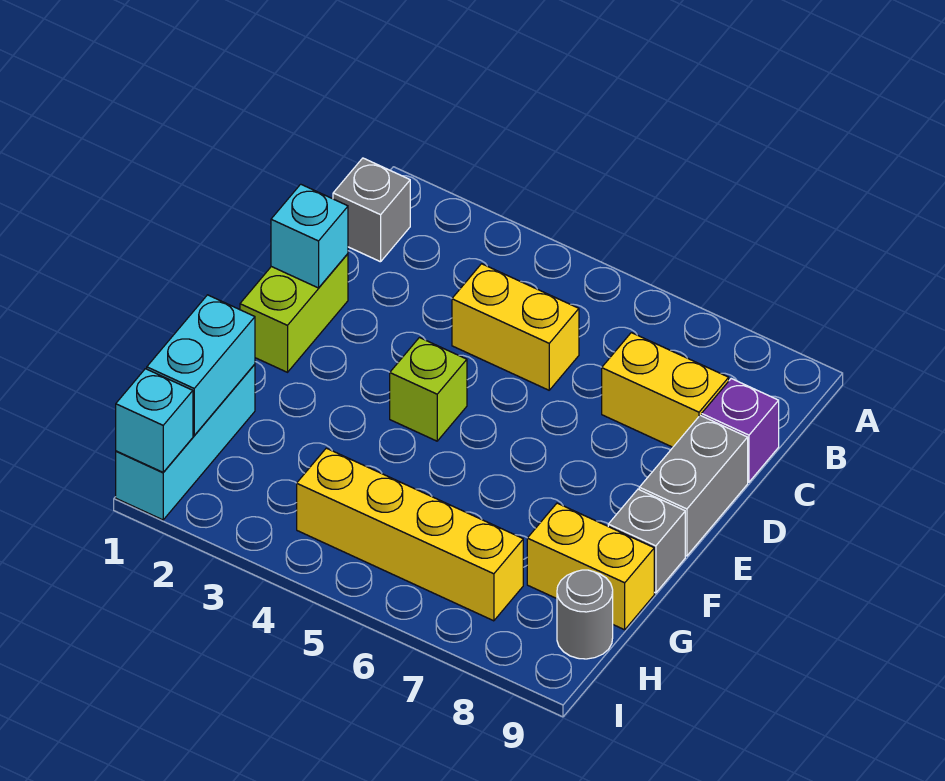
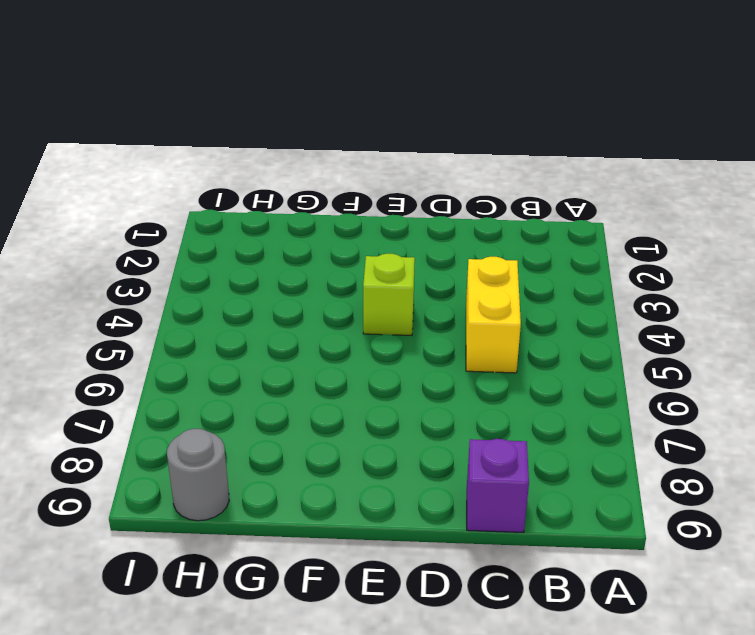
none -> grey brick B1 level 1
none -> yellow brick C7:C8 level 1
none -> lime brick D1:E1 level 1

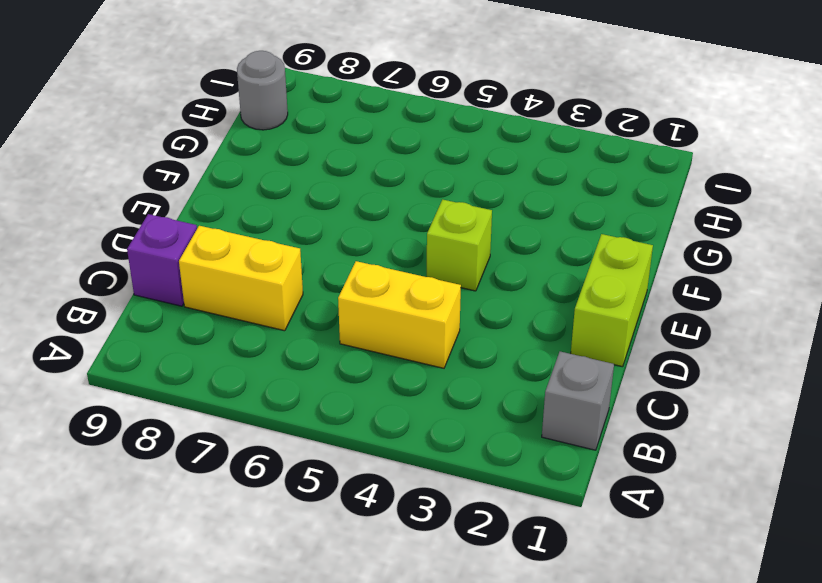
none -> grey brick D9:E9 level 1
none -> grey brick F9 level 1
none -> cyan brick G1:I1 level 1

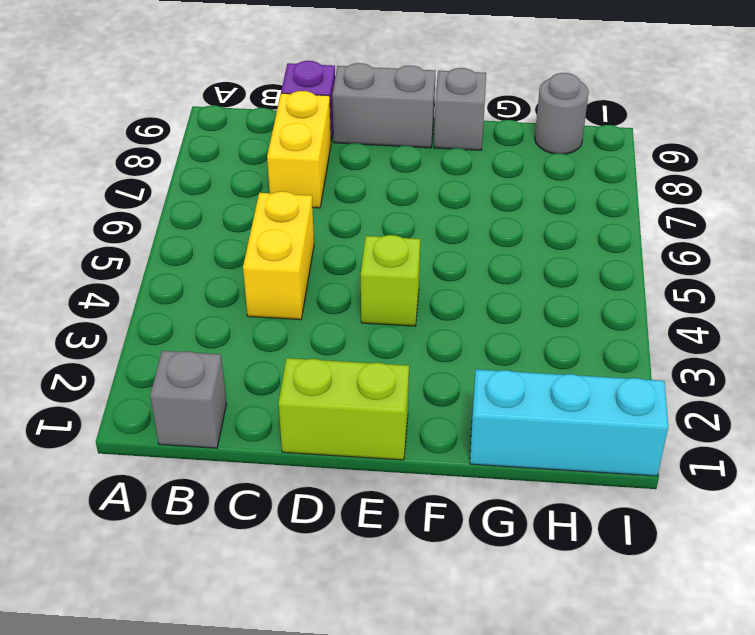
none -> yellow brick G8:G9 level 1
none -> yellow brick H4:H7 level 1
none -> cyan brick D1 level 2

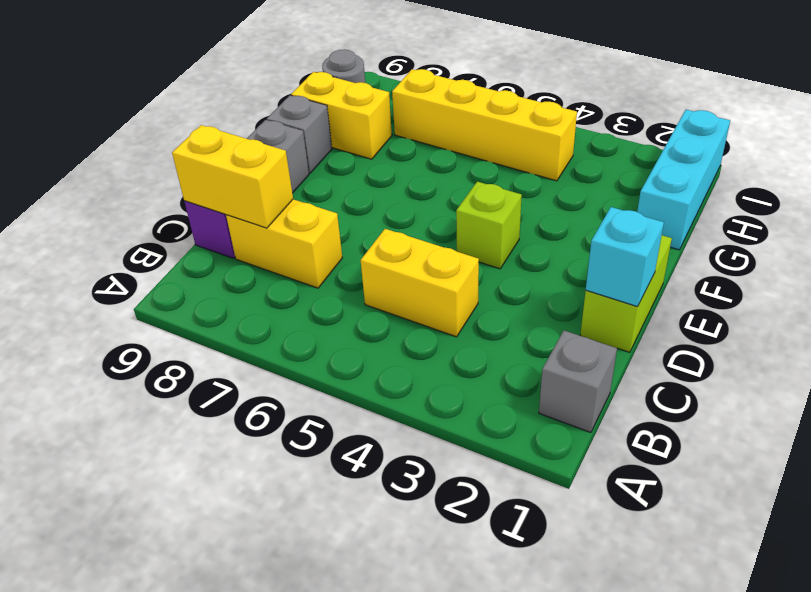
yellow brick C8:C9 level 2 -> none
none -> cyan brick G1:H1 level 2
none -> cyan brick I1 level 2

